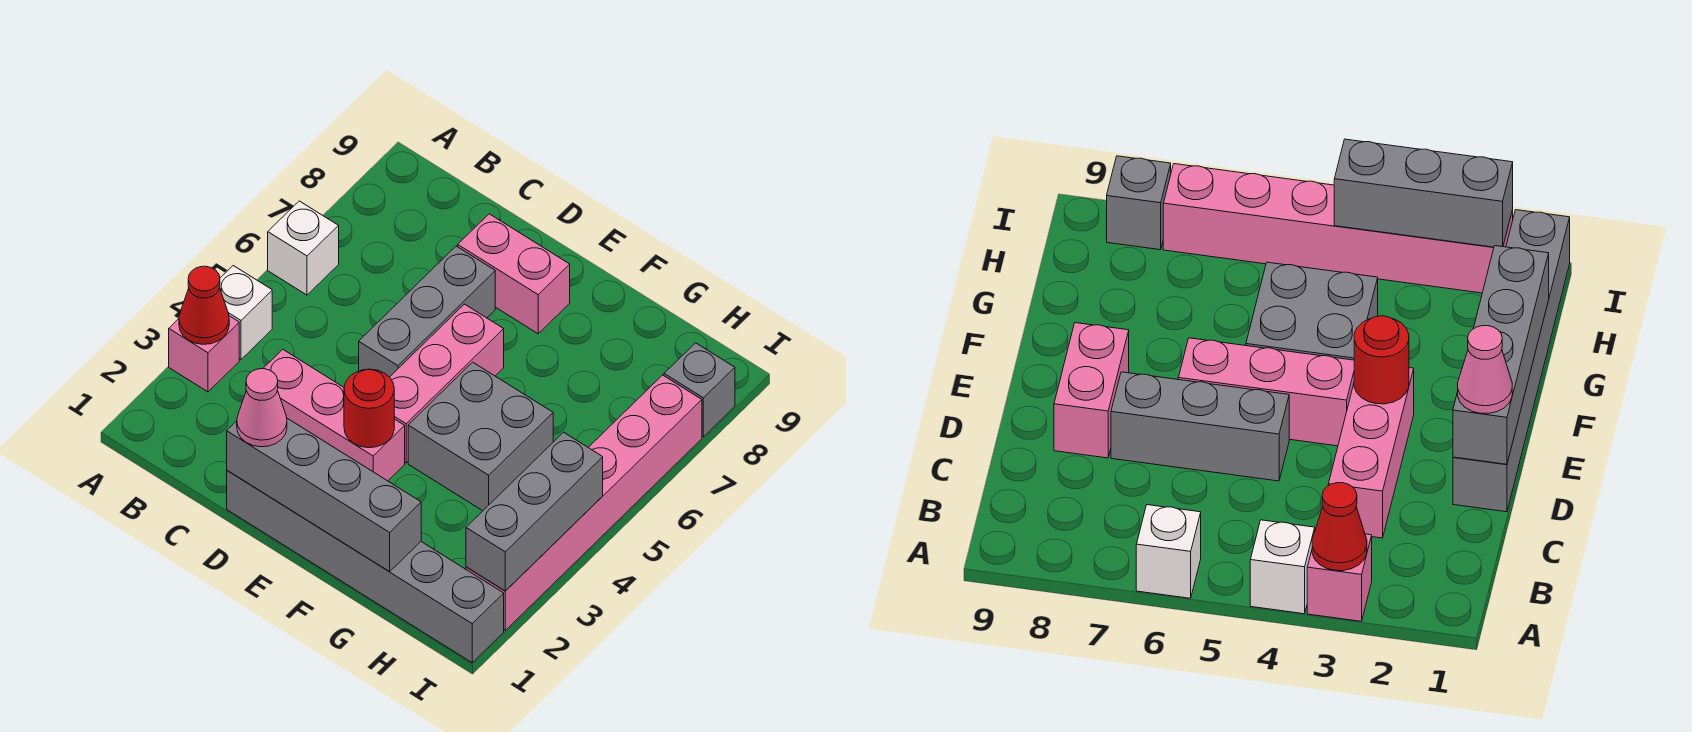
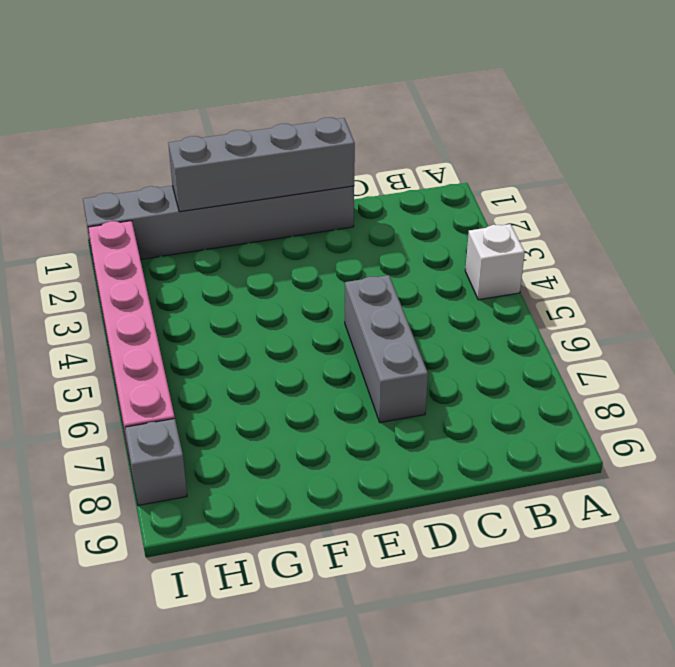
none -> pink brick A3 level 1
none -> white brick A6 level 1
none -> pink brick C3:E3 level 1

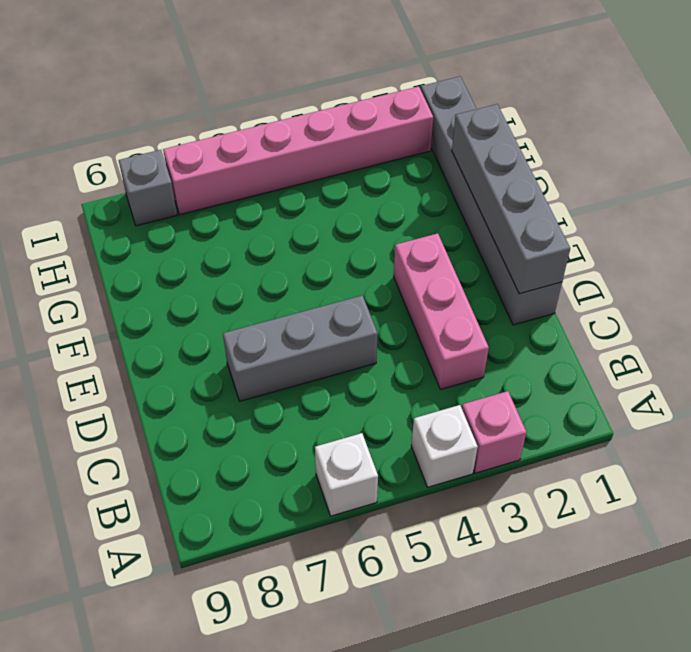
none -> pink brick D8:E8 level 1
none -> pink brick E4:E6 level 1
none -> grey brick F4:G5 level 1

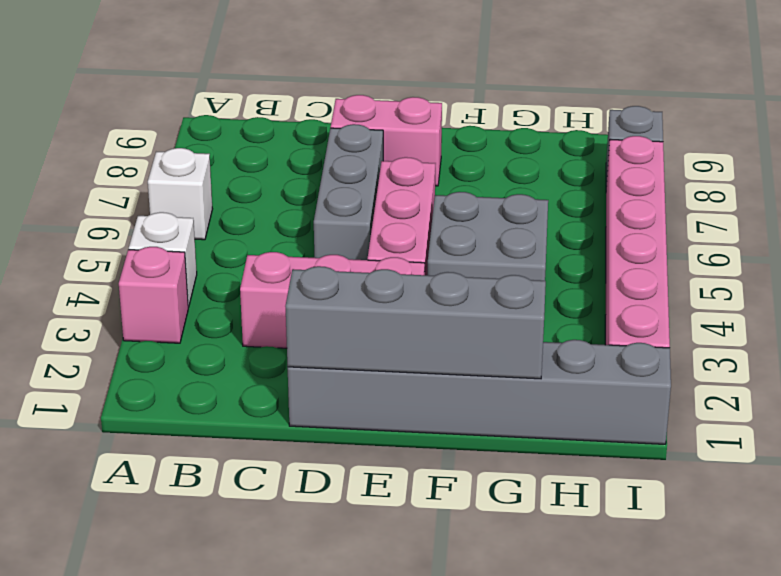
none -> red cone A3 level 2
none -> red round brick E3 level 2
none -> grey brick I2:I4 level 2

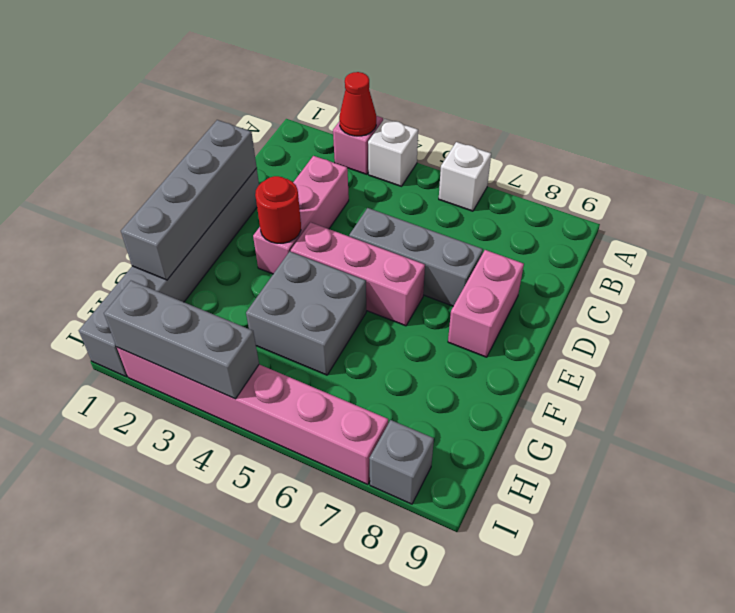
none -> pink cone D1 level 3

